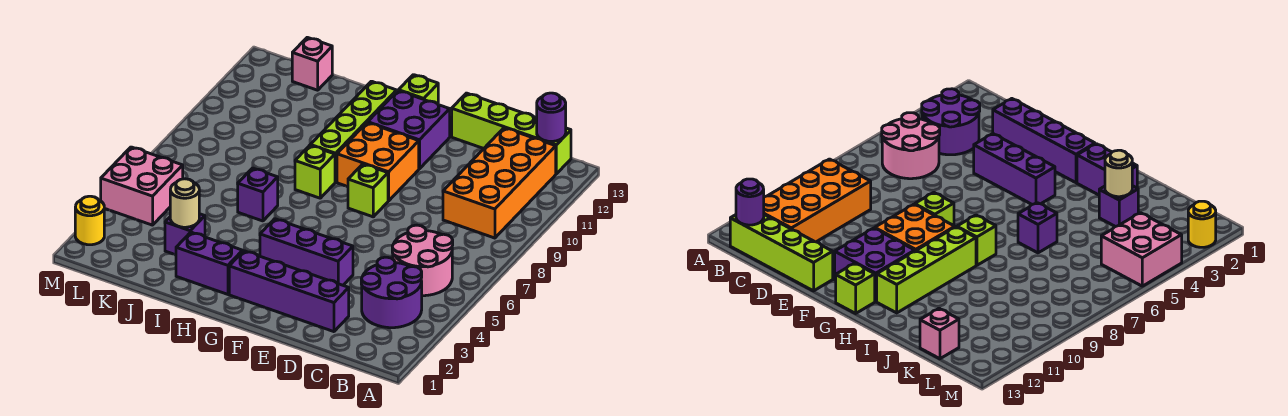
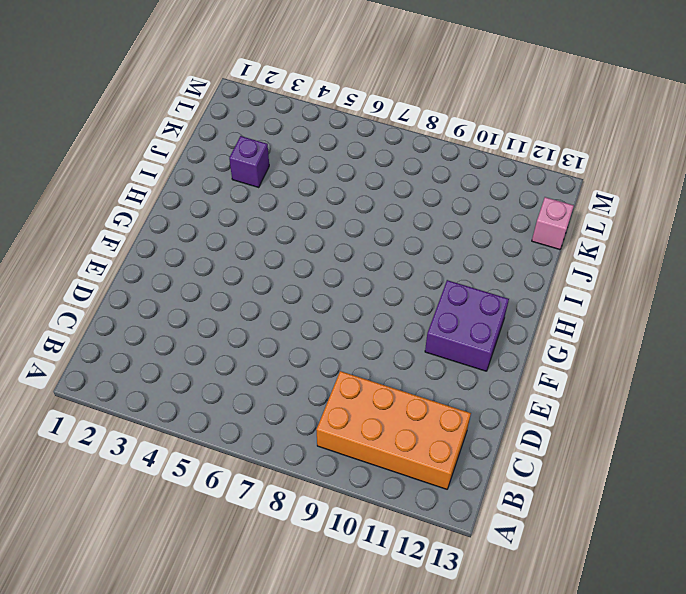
none -> purple round brick B3:C4 level 1
none -> pink round brick B5:C6 level 1
none -> lime brick B13:E13 level 1

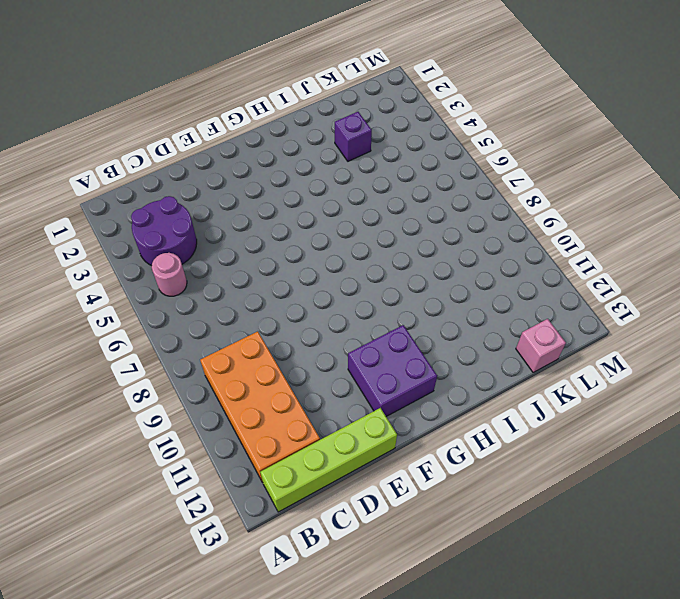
pink round brick B5 level 1 -> pink round brick B5:C6 level 1
none -> purple brick D2:G2 level 1
none -> purple brick E4:G4 level 1
none -> lime brick F8 level 1

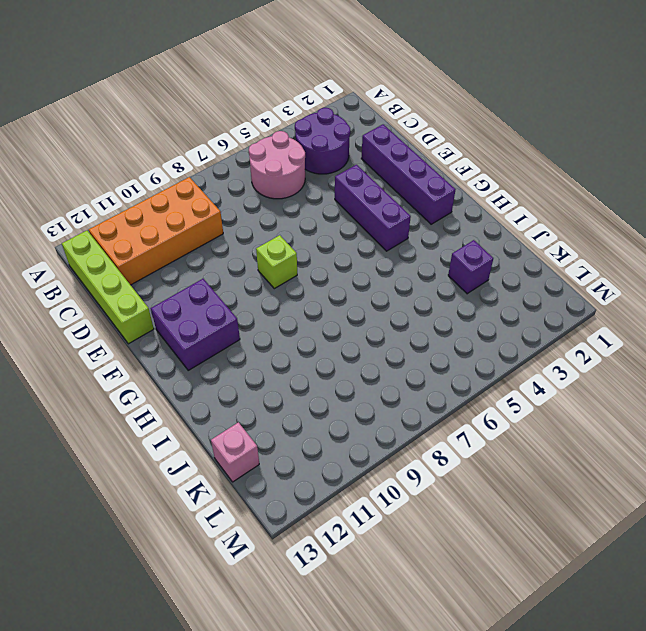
none -> orange brick F9:G10 level 1
none -> lime brick G13 level 1
none -> purple brick H2:I2 level 1

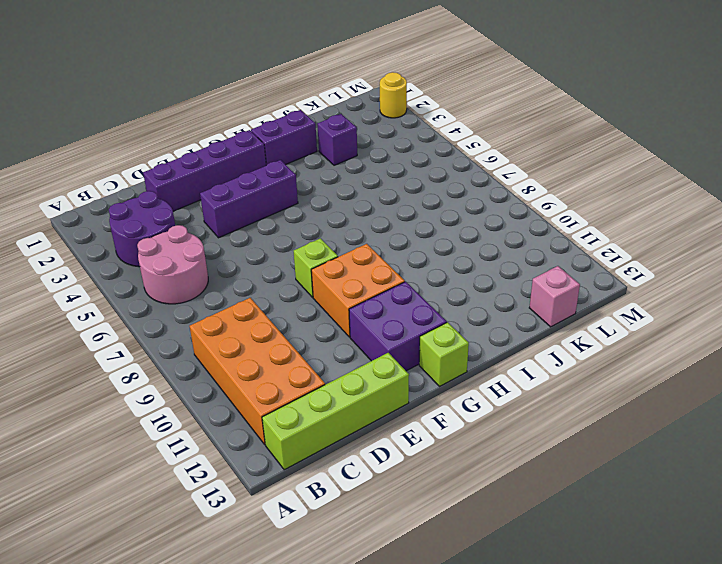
none -> lime brick H8 level 1
none -> lime brick H9:H12 level 1
none -> purple brick I6 level 1

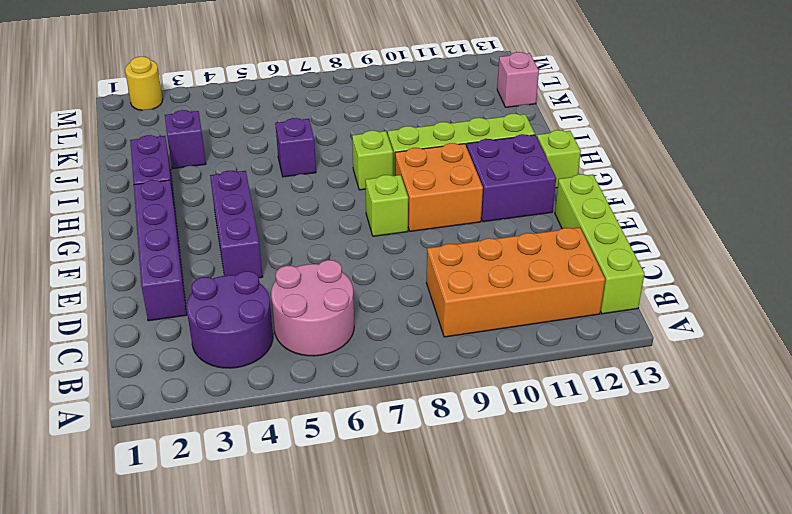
none -> pink brick L4:M5 level 1
none -> purple round brick B13 level 2
none -> tan round brick J3 level 2

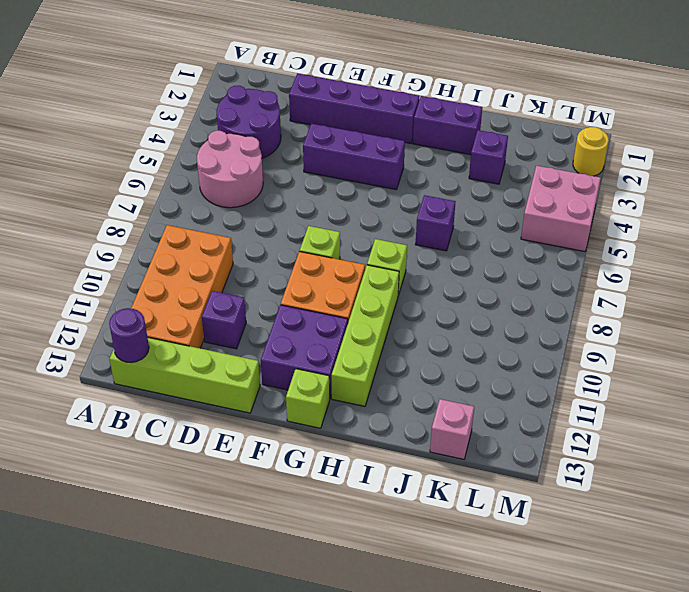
purple brick D11 level 1 -> none
none -> tan round brick J3 level 2

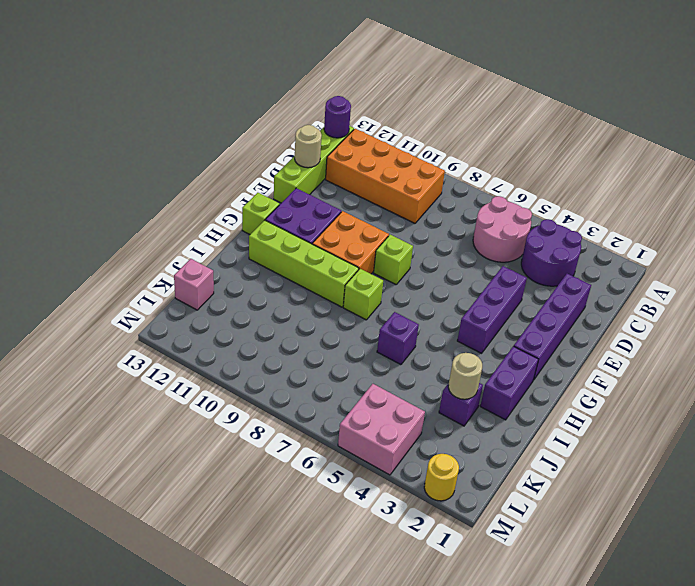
tan round brick D13 level 2 -> none

